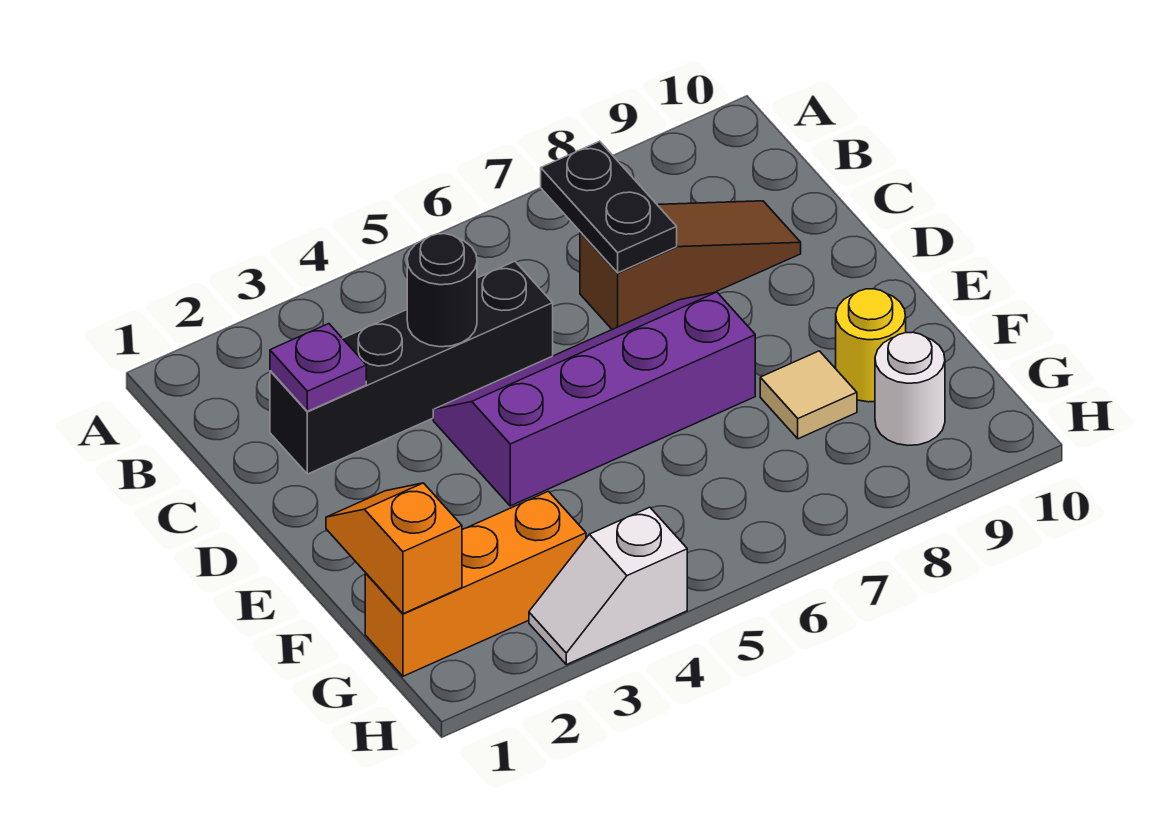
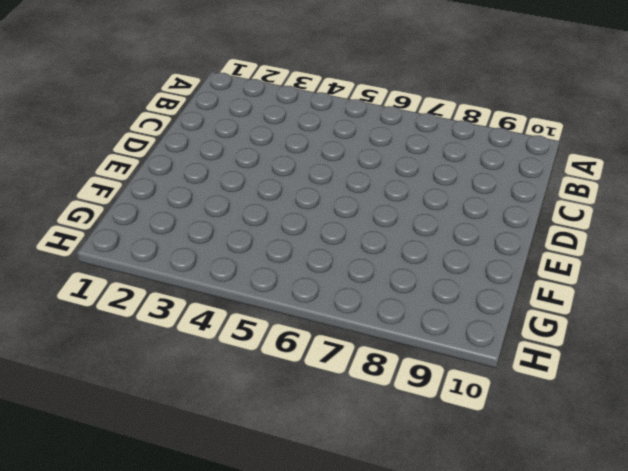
none -> black brick C2:C5 level 1
none -> brown slope C7:C9 level 1 top 7
none -> purple slope D4:E7 level 1 top E

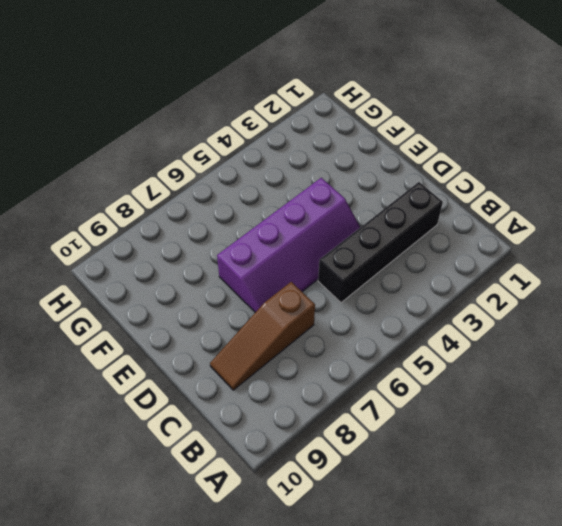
none -> tan tile F8 level 1
none -> yellow round brick F9 level 1
none -> orange brick G1:G3 level 1

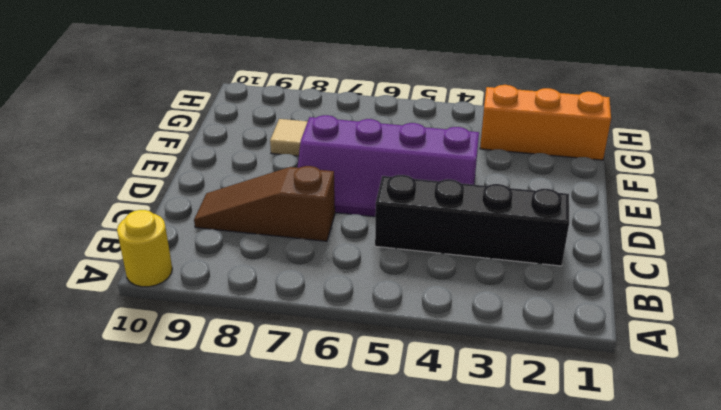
yellow round brick A10 level 1 -> yellow round brick F9 level 1
none -> white round brick G9 level 1
none -> white slope H3:H4 level 1 top 4
none -> black plate B7:C7 level 2

